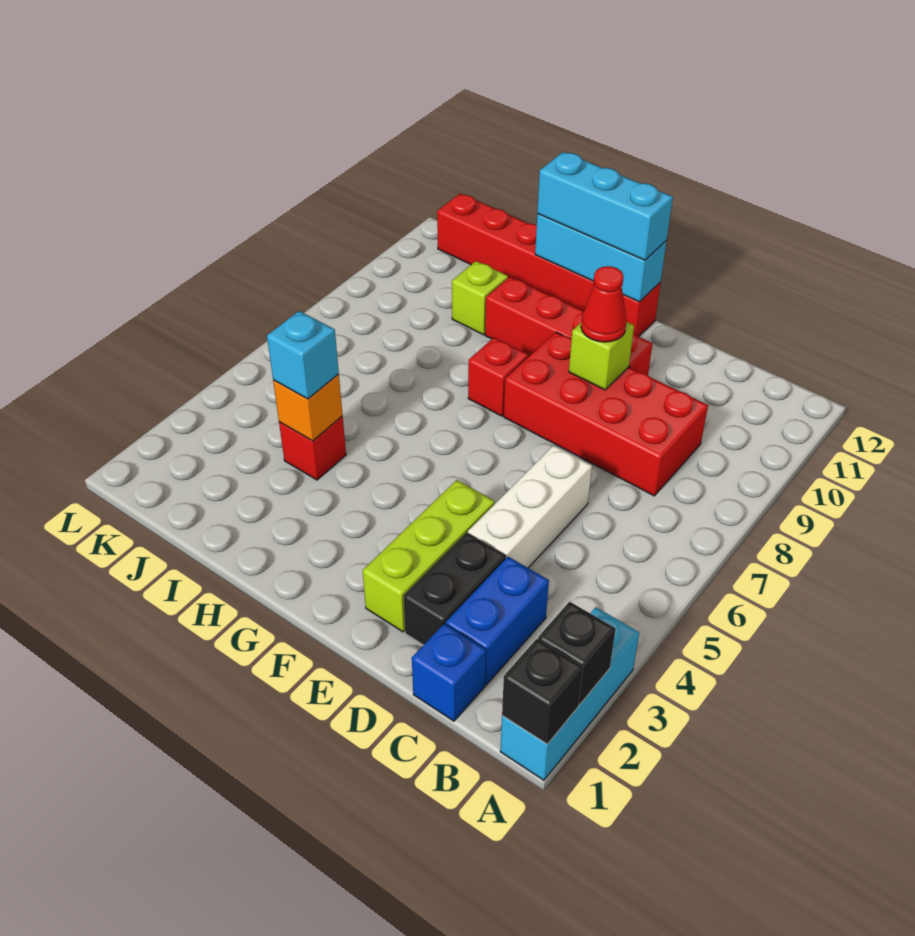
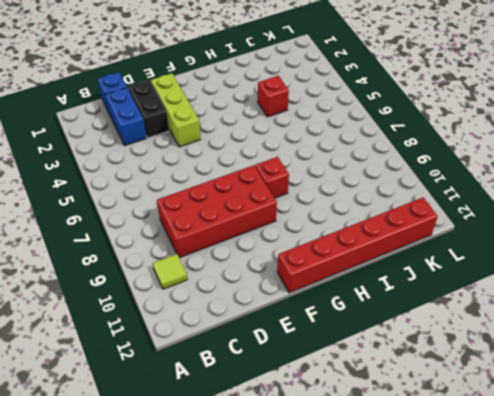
lime tile B10 level 1 -> none
none -> cyan brick A1:A3 level 1
none -> white brick D4:D6 level 1
none -> red brick E10:H10 level 1

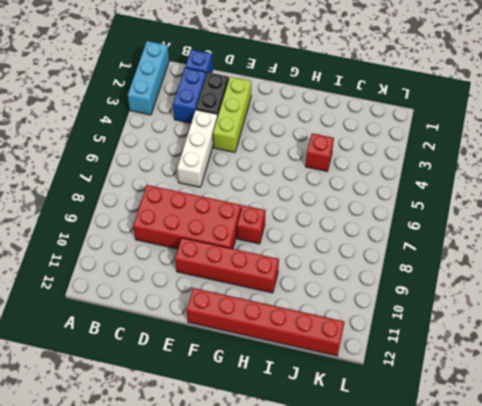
none -> lime brick I10 level 1
none -> black brick A1 level 2
none -> black brick A2 level 2

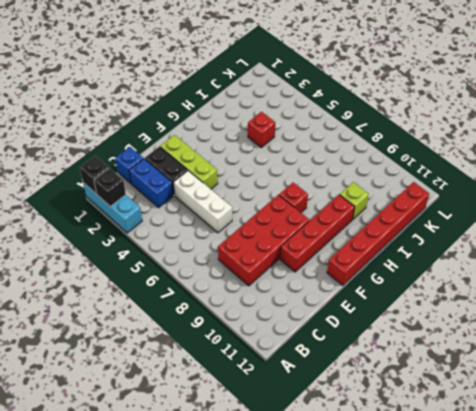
none -> lime brick E9 level 2
none -> cyan brick F12:H12 level 2
none -> orange brick I4 level 2

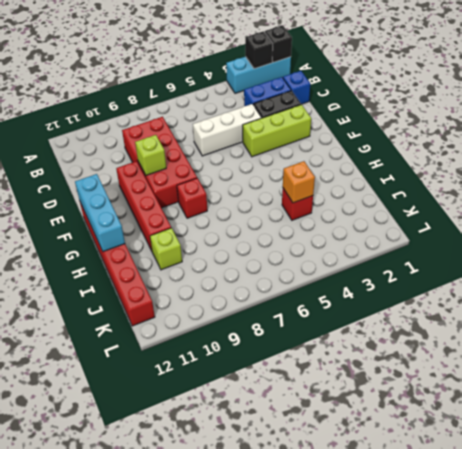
none -> red cone E9 level 3
none -> cyan brick F12:H12 level 3
none -> cyan brick I4 level 3

